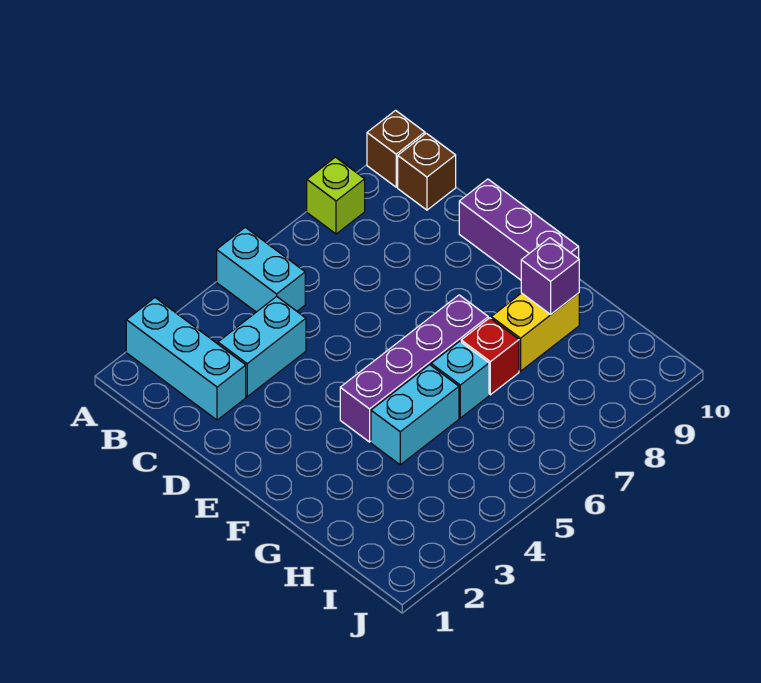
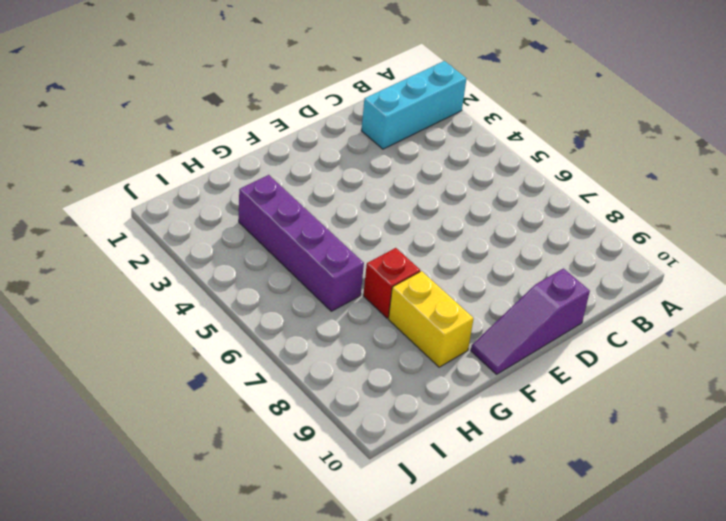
purple slope D10:F10 level 1 top D -> purple brick D10:F10 level 1
purple brick H3:H6 level 1 -> purple brick F4:F7 level 1
none -> cyan brick A5:B5 level 1
none -> lime brick A8 level 1
none -> brown brick A10 level 1

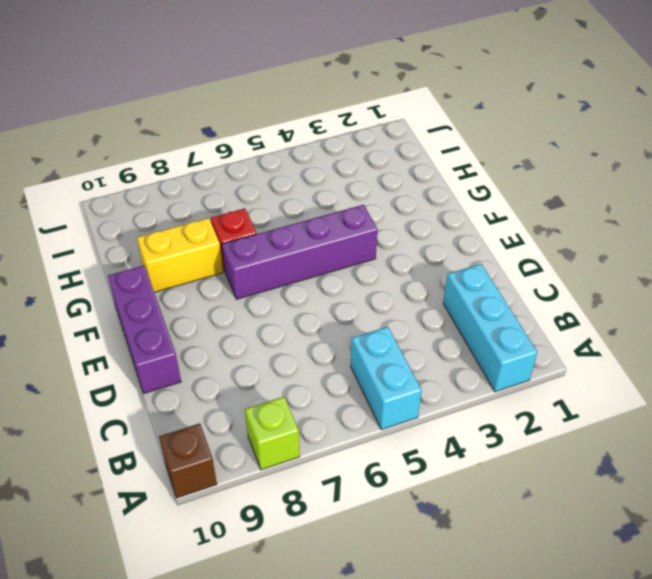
none -> brown brick B10 level 1
none -> cyan brick C3:C4 level 1
none -> cyan brick G4:G5 level 1

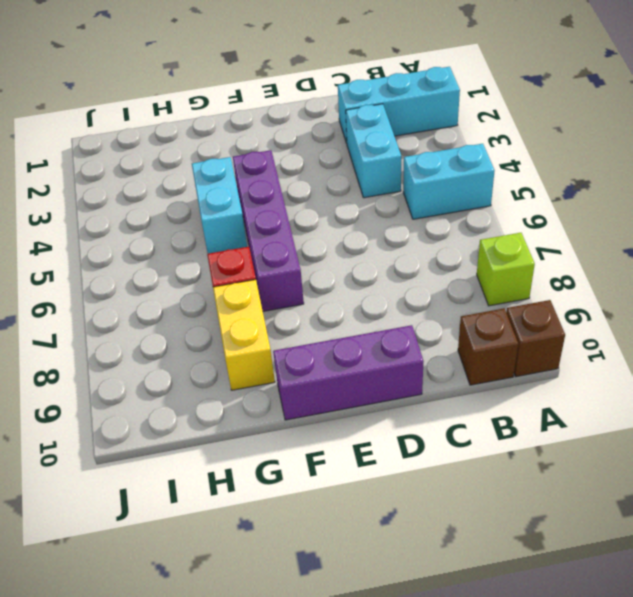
none -> cyan brick G6 level 1
none -> purple brick G9 level 2

